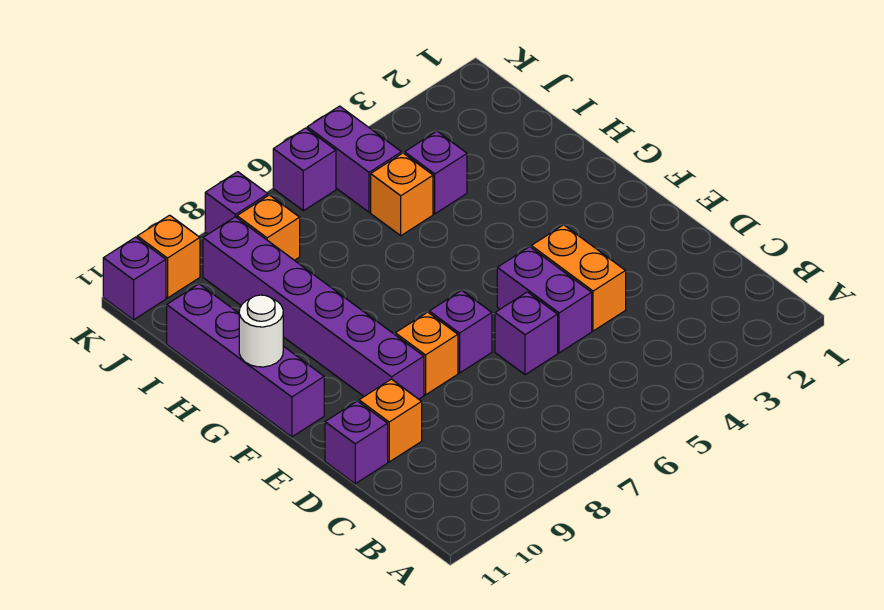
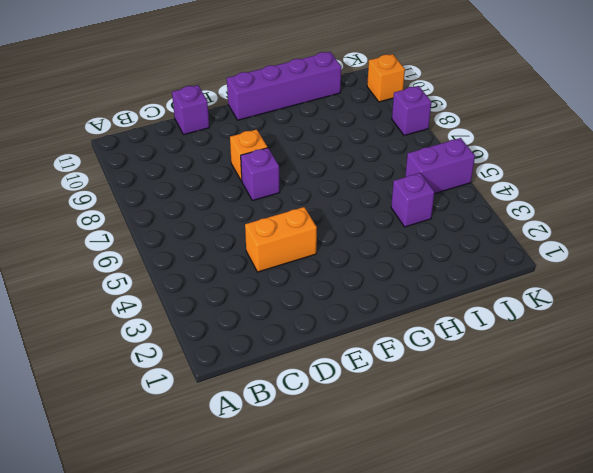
none -> purple brick D5:E5 level 1
none -> purple brick D6 level 1
none -> orange brick D10 level 1

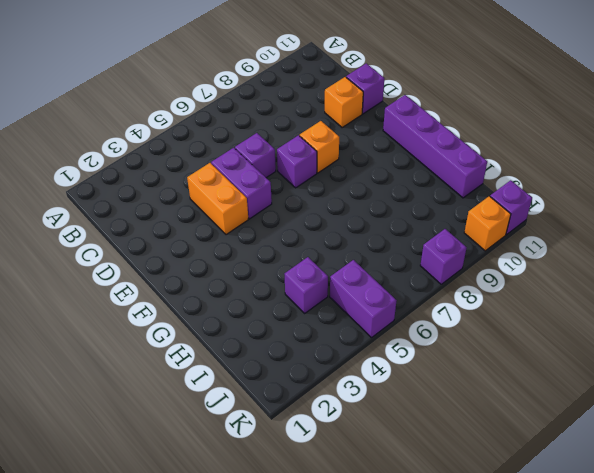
none -> purple brick E9:J9 level 1
none -> orange brick I5 level 1
none -> orange brick J8 level 1

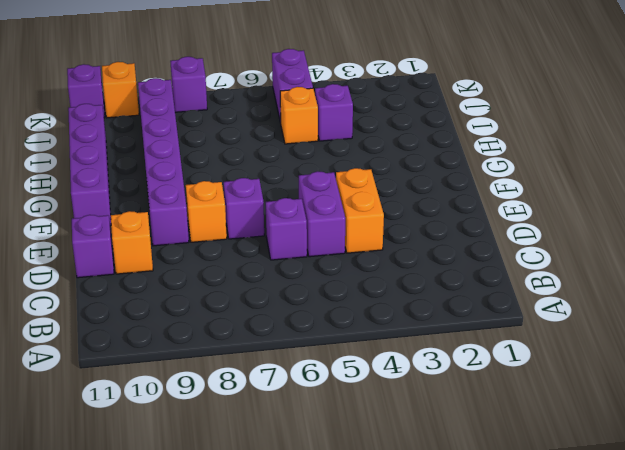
none -> orange brick J8 level 1
none -> purple brick K6 level 1
none -> white round brick G11 level 2

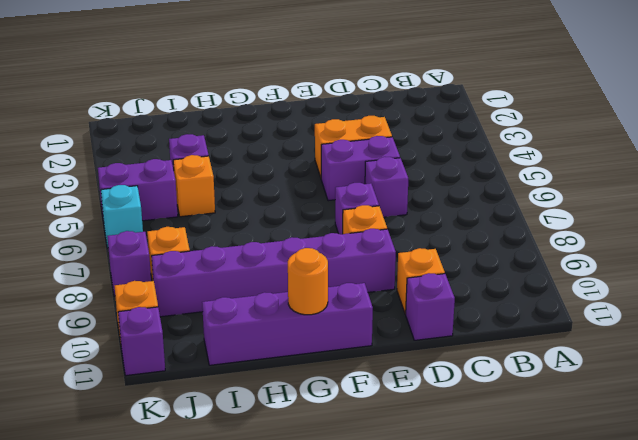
orange round brick G11 level 2 -> white round brick G11 level 2
cyan brick K6 level 1 -> purple brick K6 level 1

